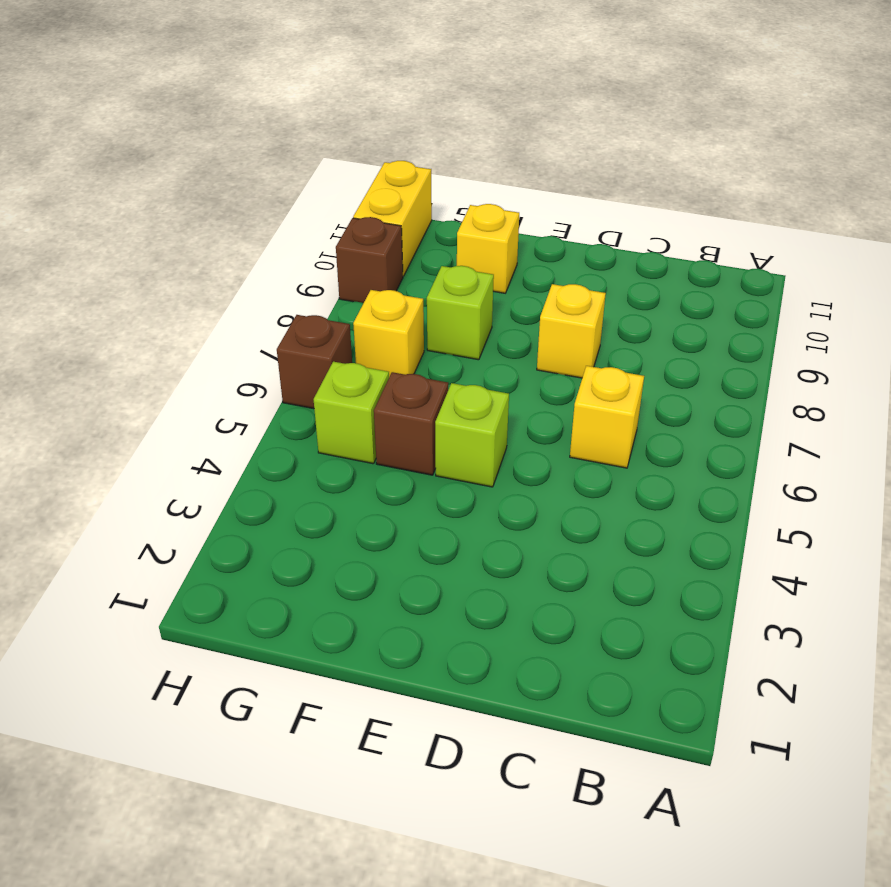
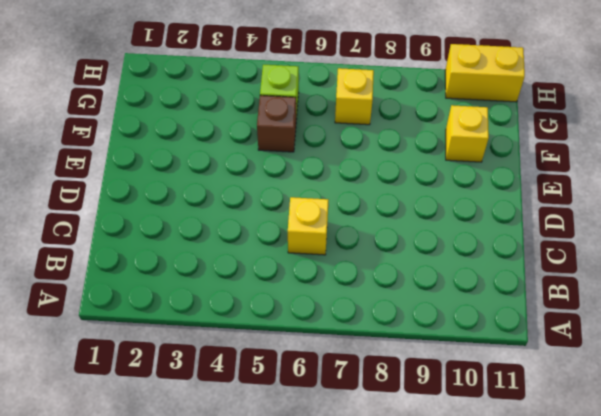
none -> yellow brick D8 level 1
none -> lime brick E5 level 1

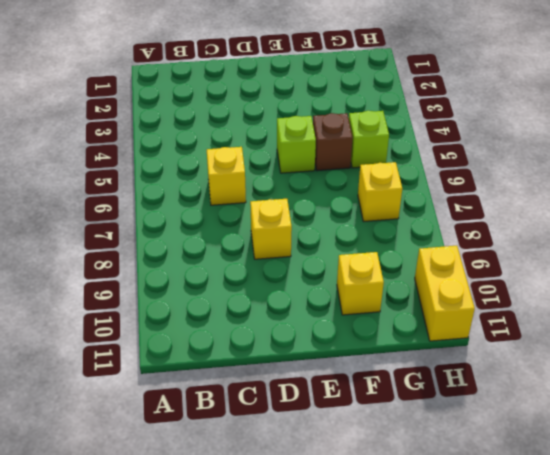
none -> lime brick F8 level 1
none -> brown brick H6 level 1

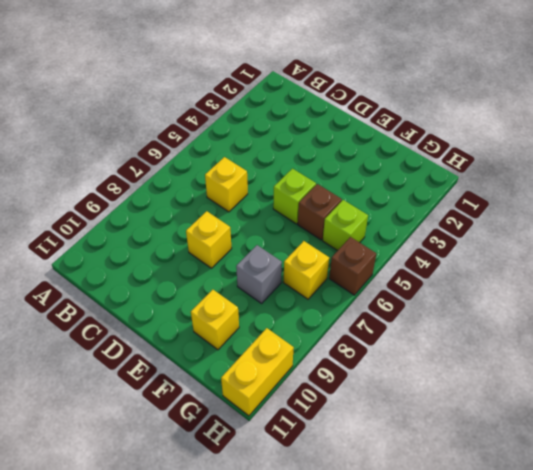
grey brick F8 level 1 -> lime brick F8 level 1
none -> brown brick H9 level 1

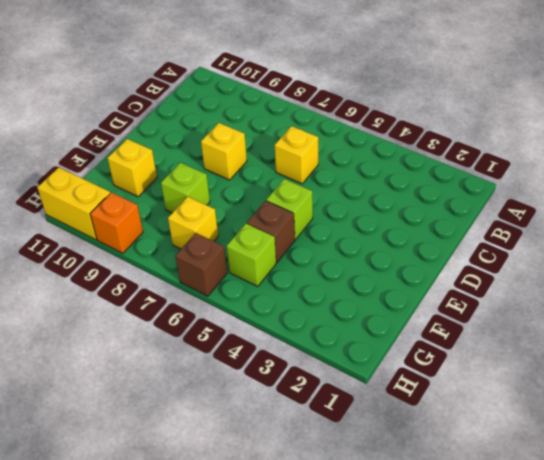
orange brick H9 level 1 -> brown brick H9 level 1

